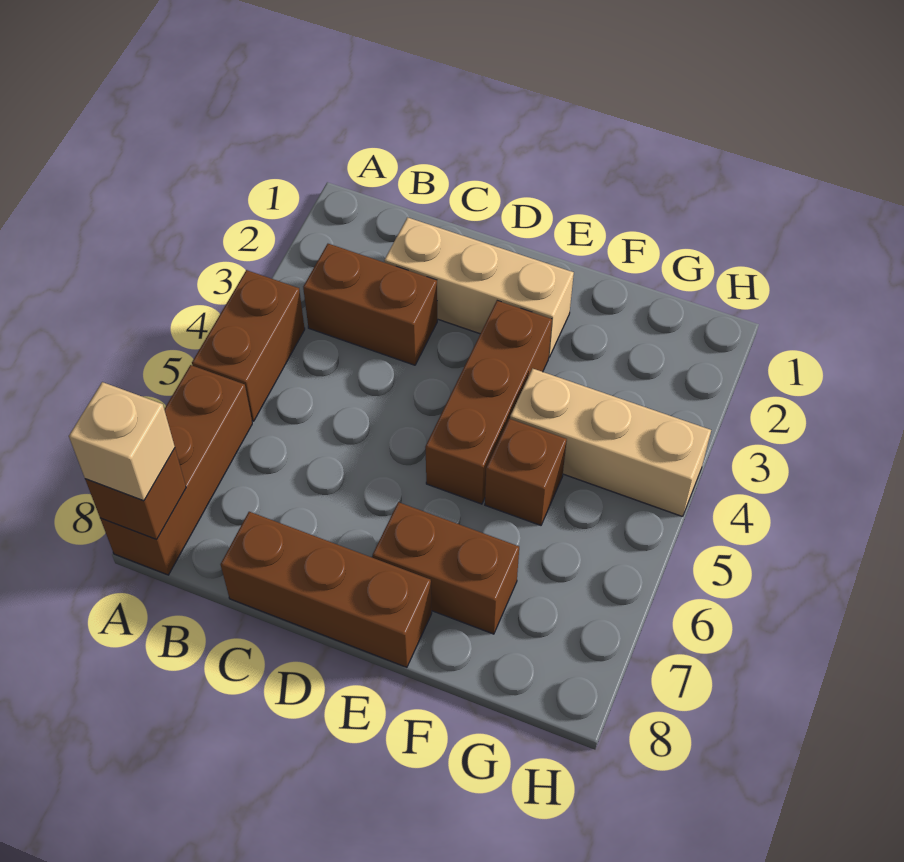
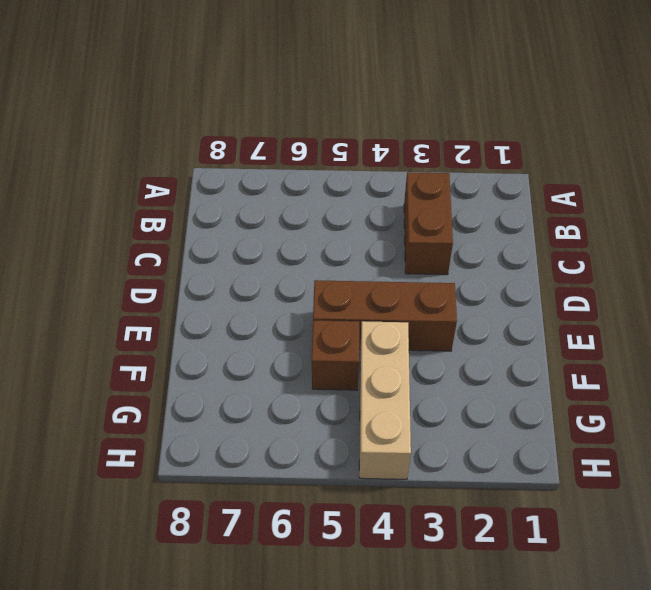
none -> brown brick A4:A5 level 1
none -> brown brick A6:A8 level 1

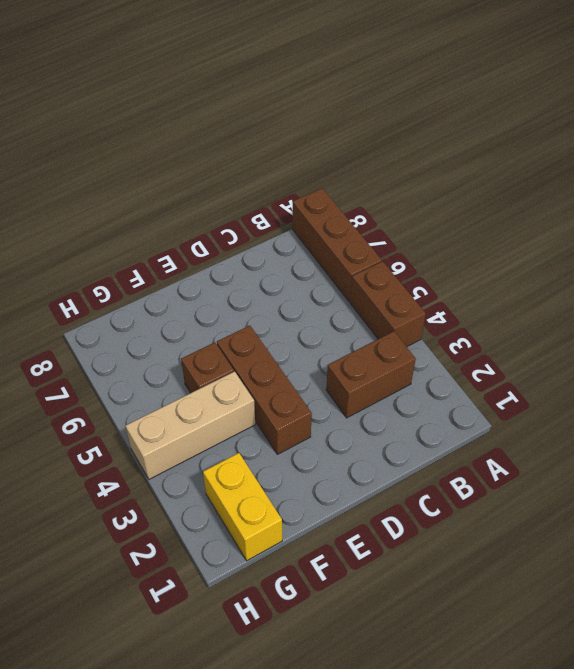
yellow brick G1:G2 level 1 -> none
none -> tan brick C2:E2 level 1
none -> brown brick C8:E8 level 1

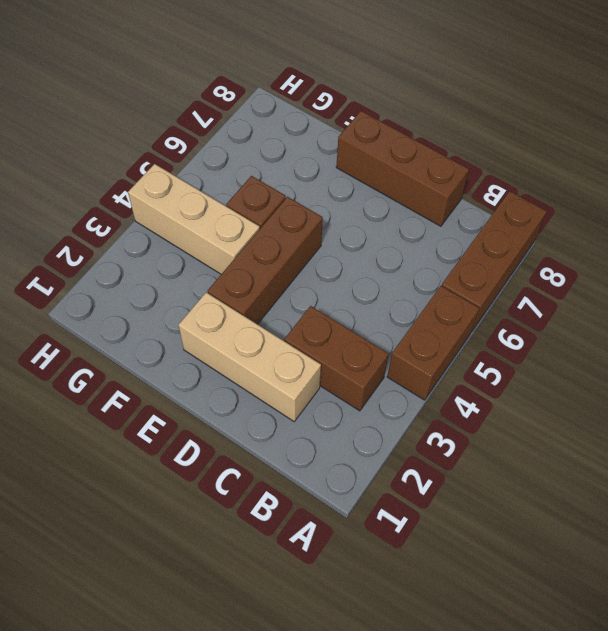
none -> brown brick E7:F7 level 1
none -> brown brick A8 level 2

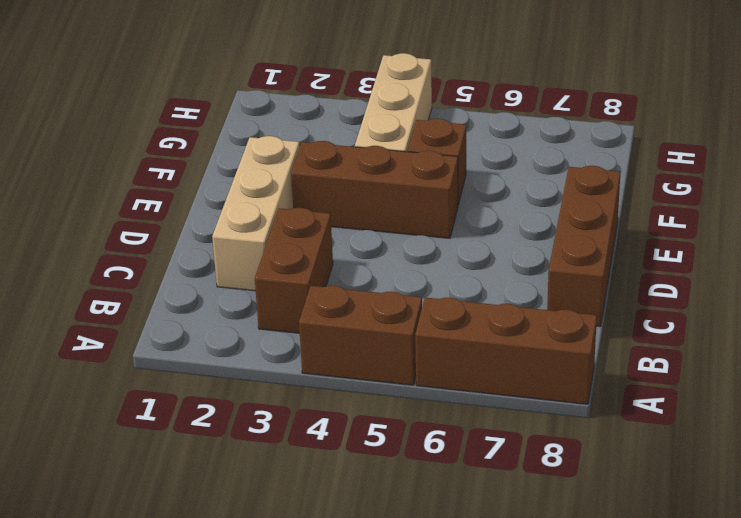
none -> brown brick E7:F7 level 1
none -> brown brick A8 level 2

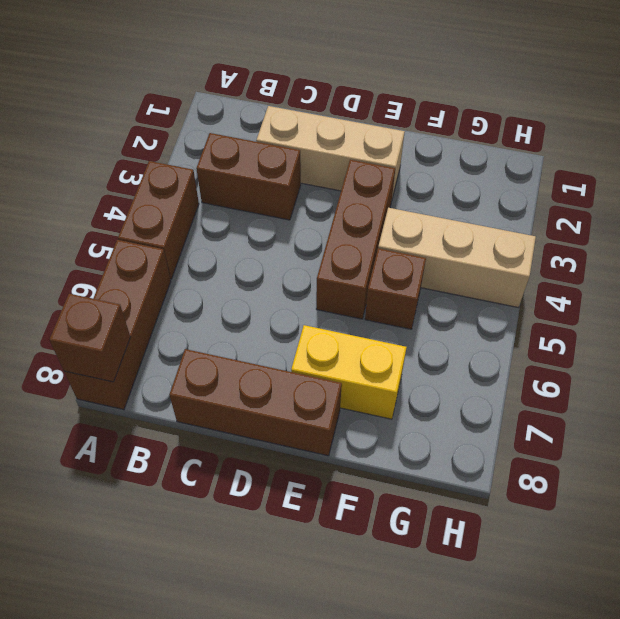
yellow brick E7:F7 level 1 -> brown brick E7:F7 level 1
none -> tan brick A8 level 3

